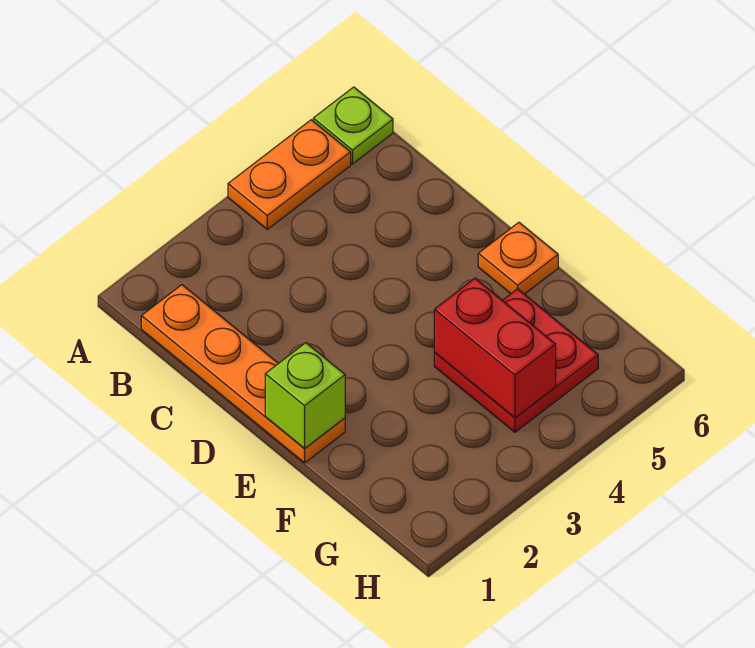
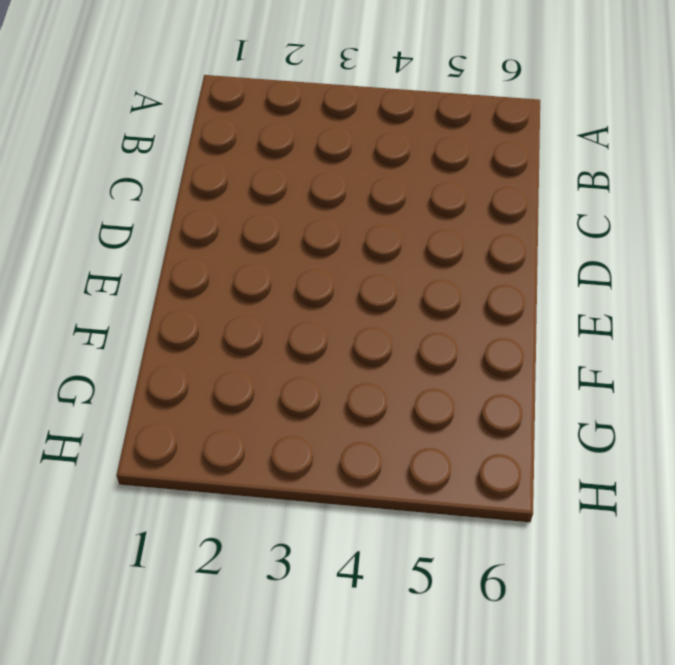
none -> orange plate A4:A5 level 1
none -> lime plate A6 level 1

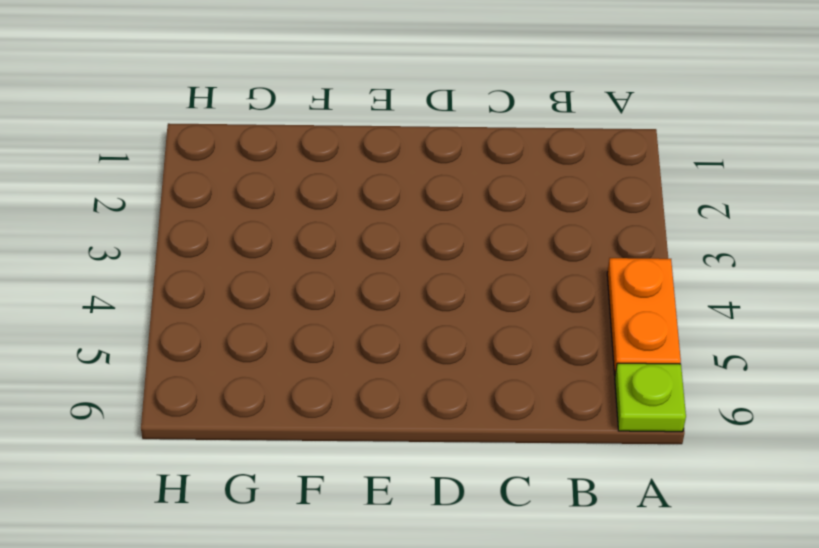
none -> orange plate B1:E1 level 1
none -> orange plate E6 level 1

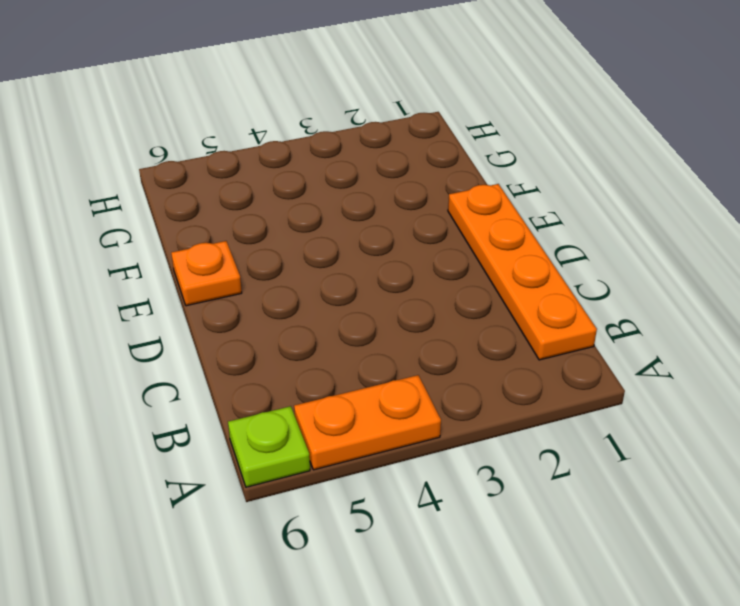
none -> red plate F4:G5 level 1
none -> lime brick E1 level 2

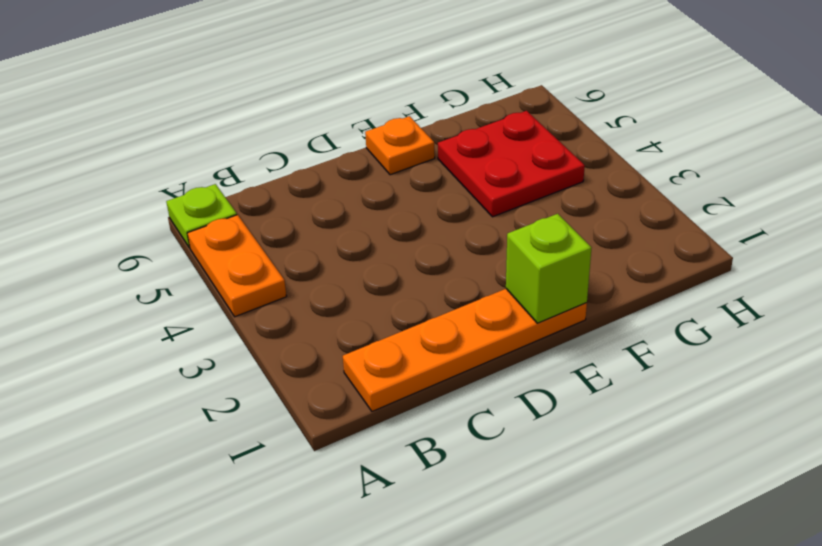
none -> red brick F4:G4 level 2

